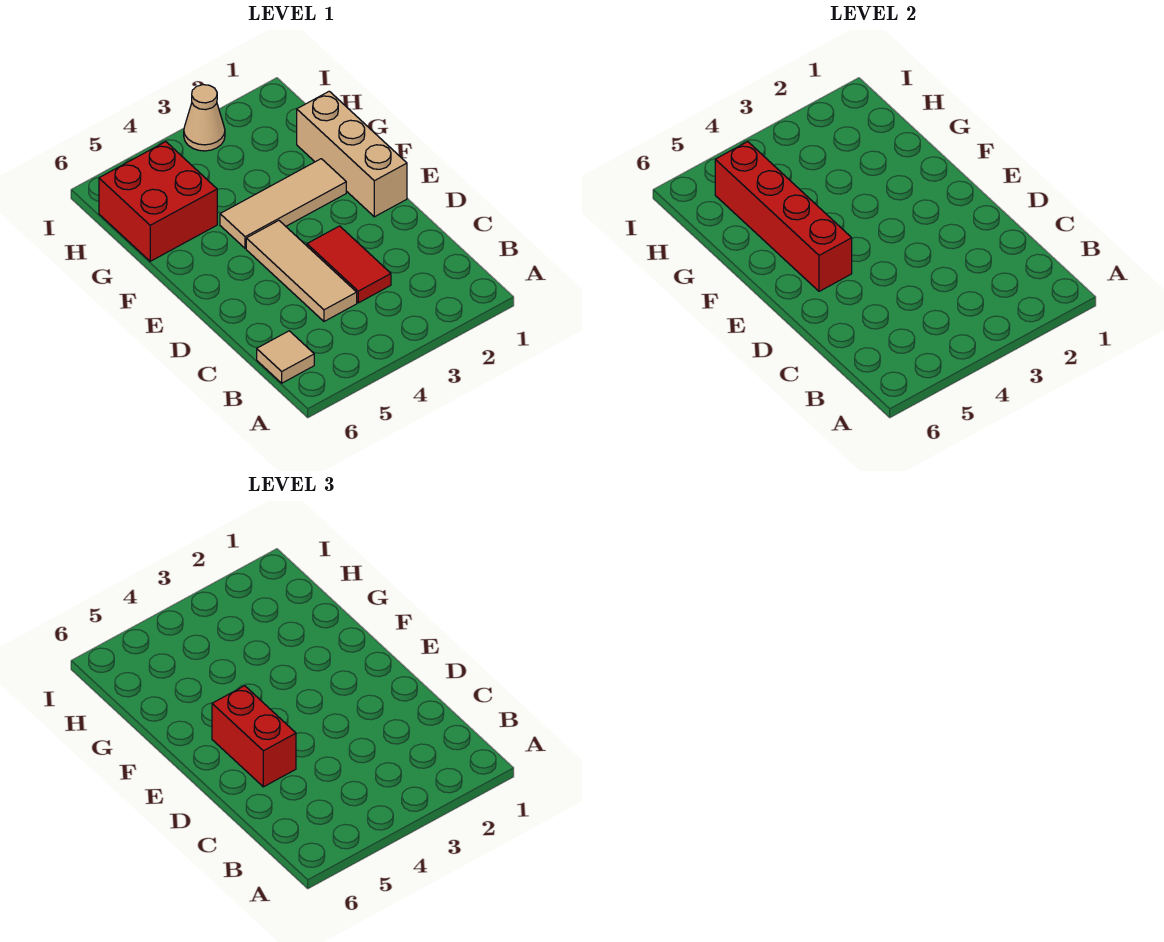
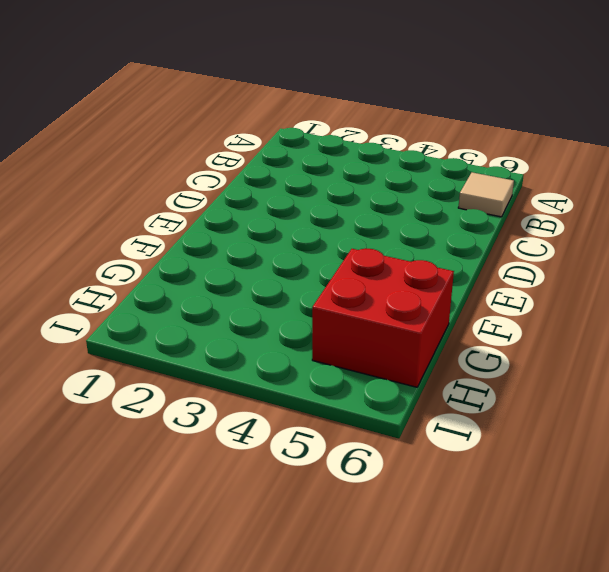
none -> red tile C3:D3 level 1
none -> tan tile C4:E4 level 1

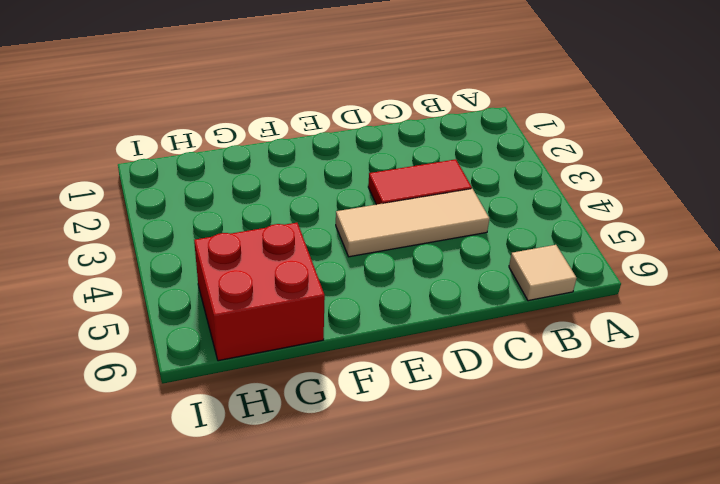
none -> tan brick E1:G1 level 1
none -> tan tile F2:F4 level 1

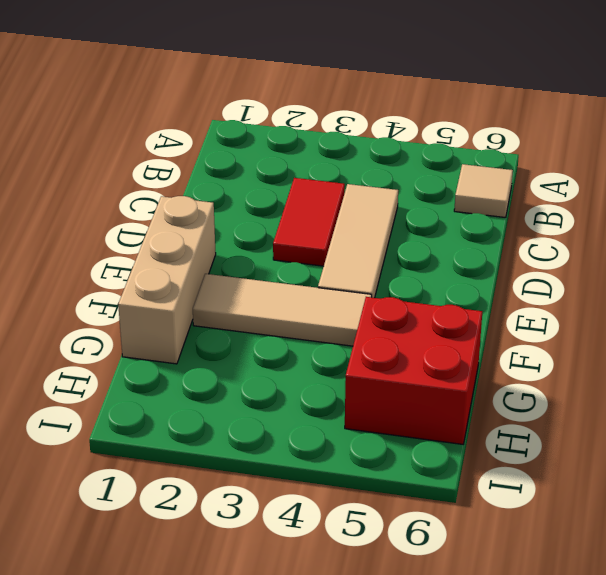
none -> tan cone I3 level 1
none -> red brick E5:H5 level 2

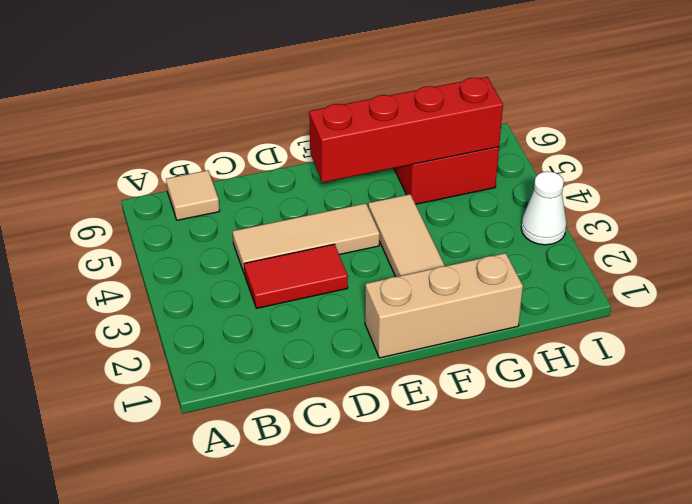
white cone I3 level 1 -> tan cone I3 level 1
none -> red brick D5:E5 level 3

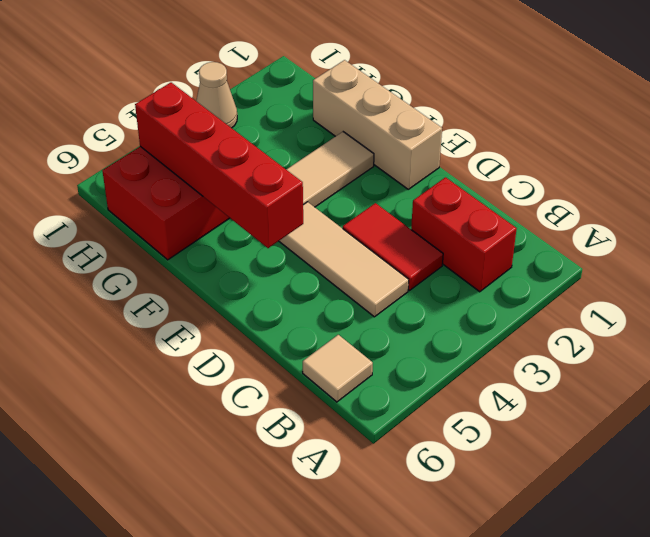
red brick B2:C2 level 1 -> red brick D5:E5 level 3

